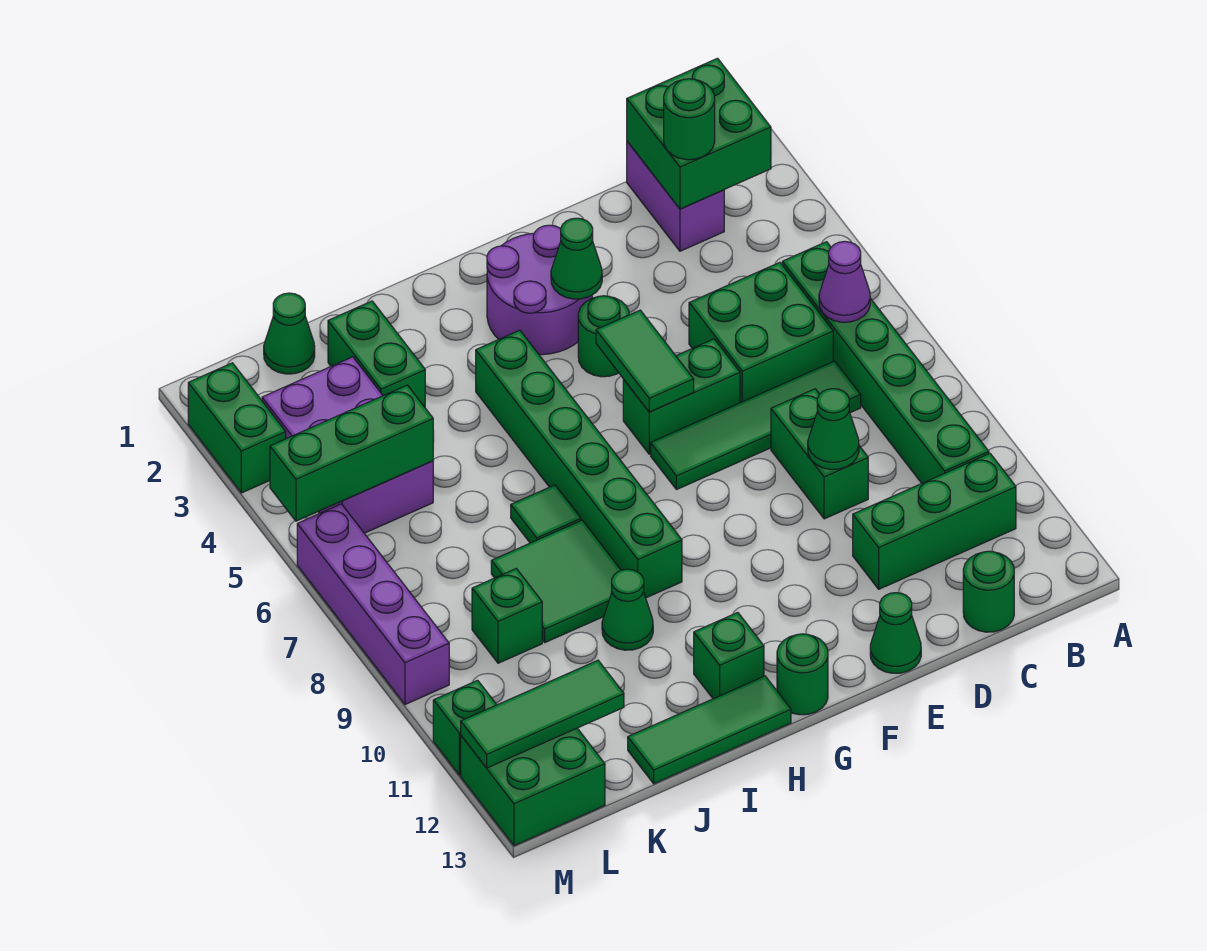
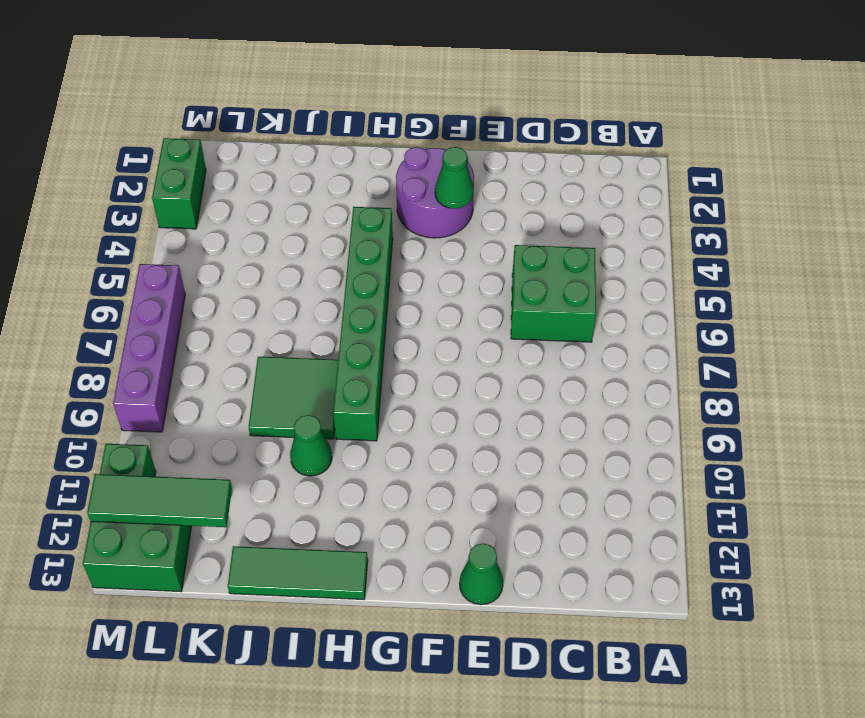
none -> green brick B5:B10 level 1
none -> green brick B11:D11 level 1
none -> purple brick C1:C2 level 1
none -> green tile C7:F7 level 1

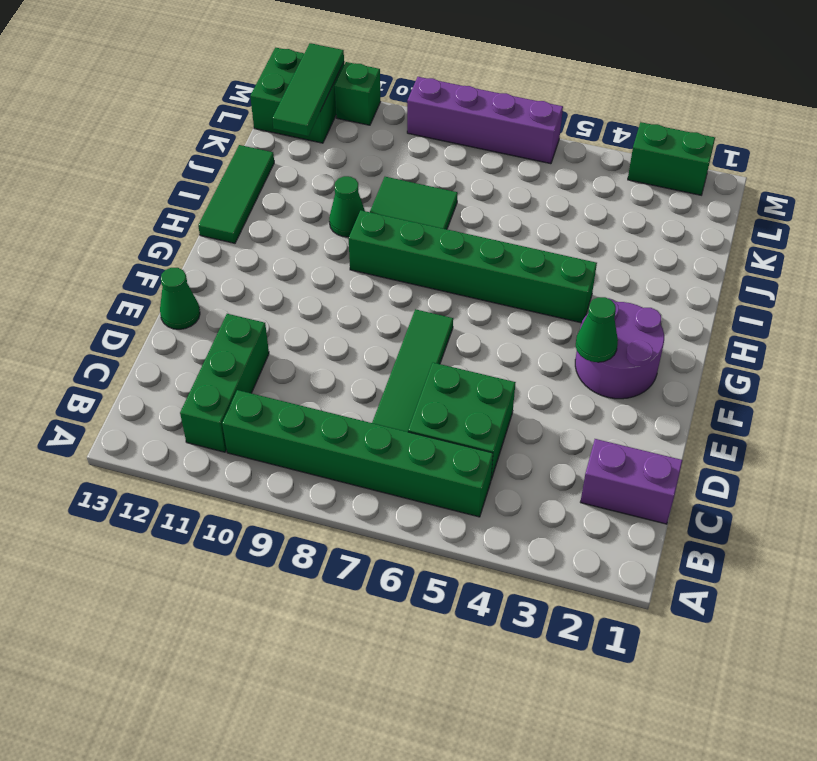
none -> green round brick C13 level 1
none -> green brick D8:D9 level 1
none -> green brick E6:F6 level 1
none -> green round brick F4 level 1

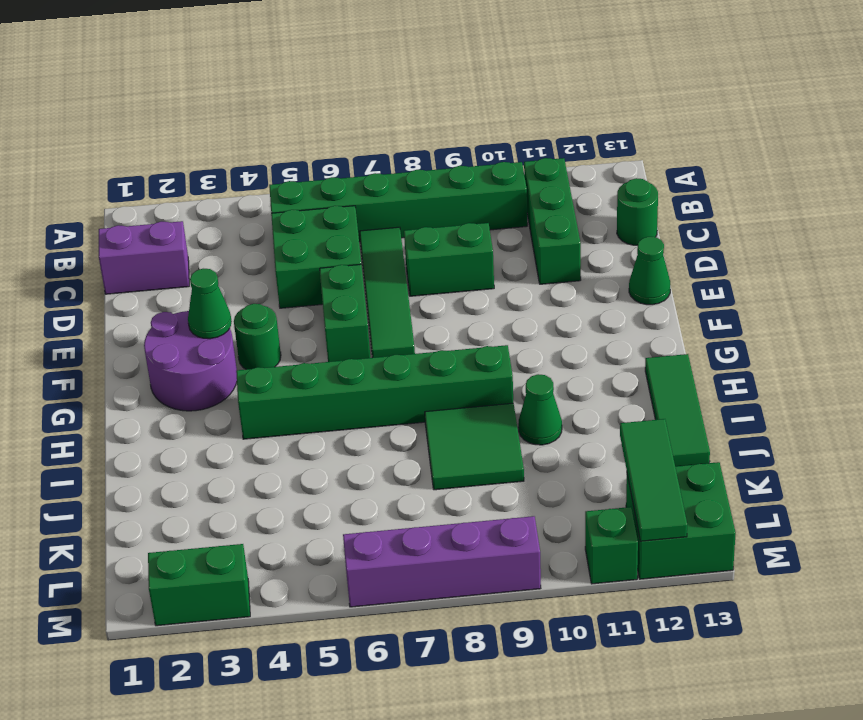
none -> green round brick G13 level 1
none -> green brick H12 level 1
none -> green tile I7 level 1
none -> green brick J2:J3 level 1

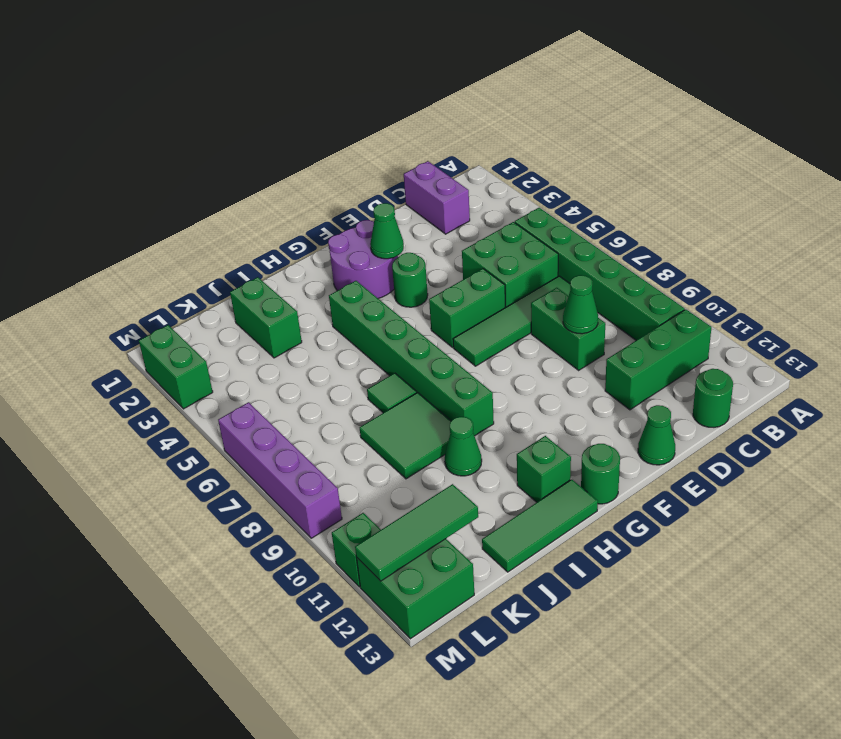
none -> green cone K1 level 1
none -> purple brick K3:L5 level 1
none -> green brick K9 level 1
none -> green brick B1:C2 level 2

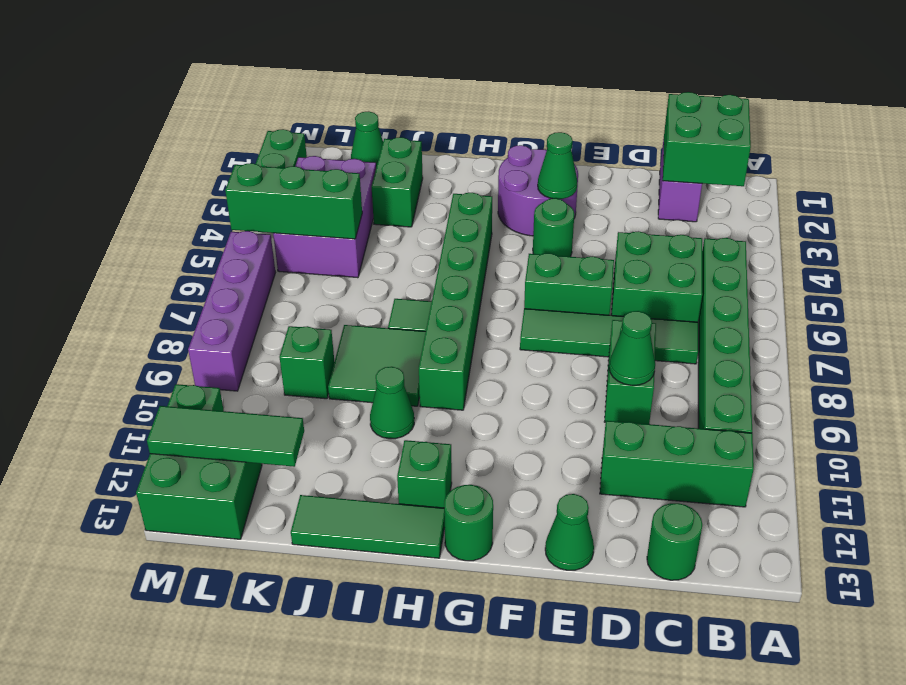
none -> purple cone B6 level 2
none -> green tile F5:F6 level 2
none -> green round brick C2 level 3

